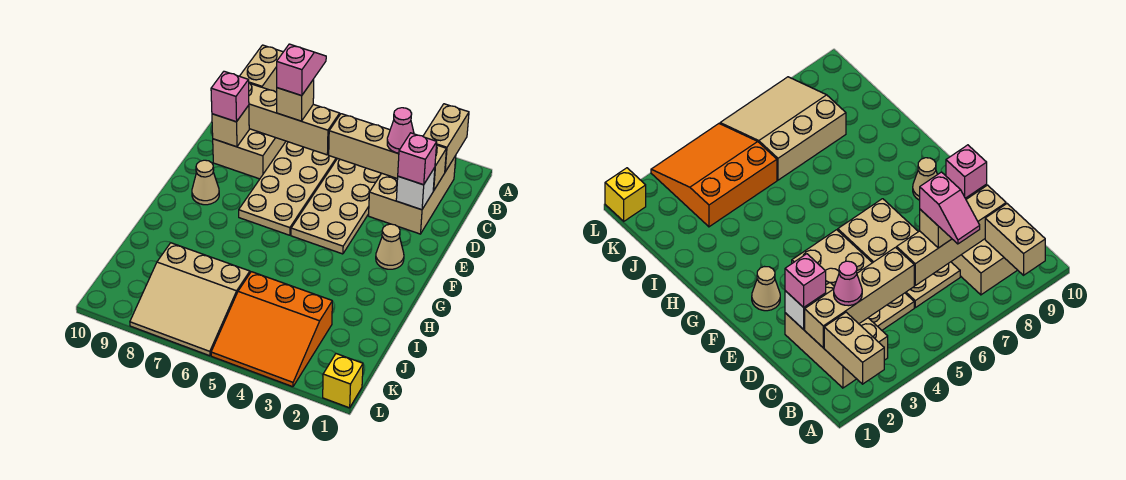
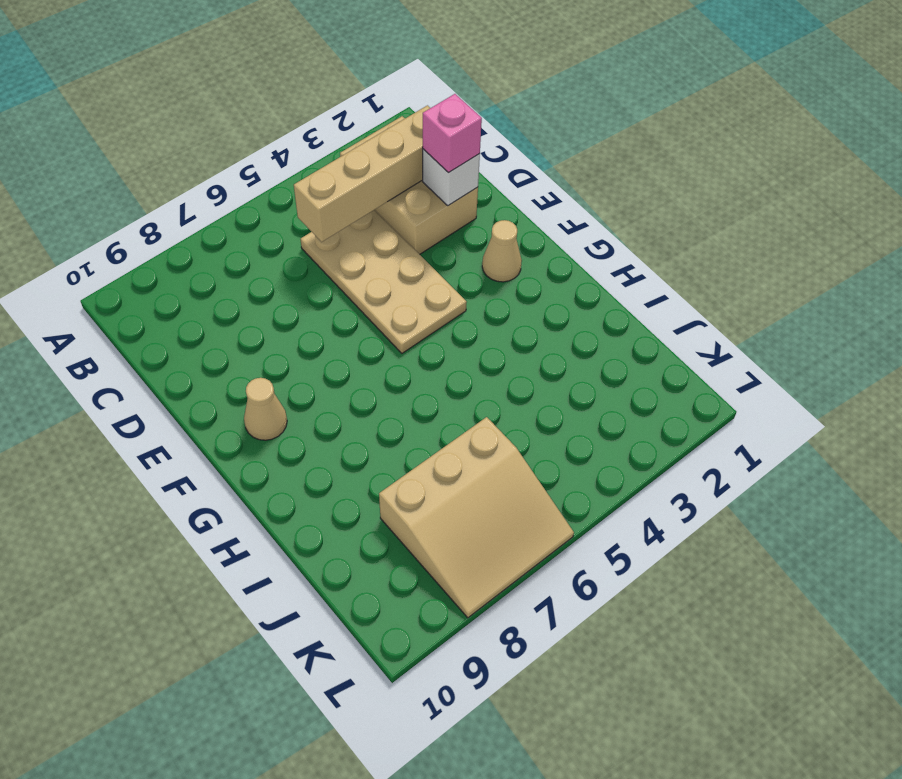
none -> tan brick B8:D9 level 1
none -> tan plate C6:F7 level 1
none -> orange slope J3:L5 level 1 top J

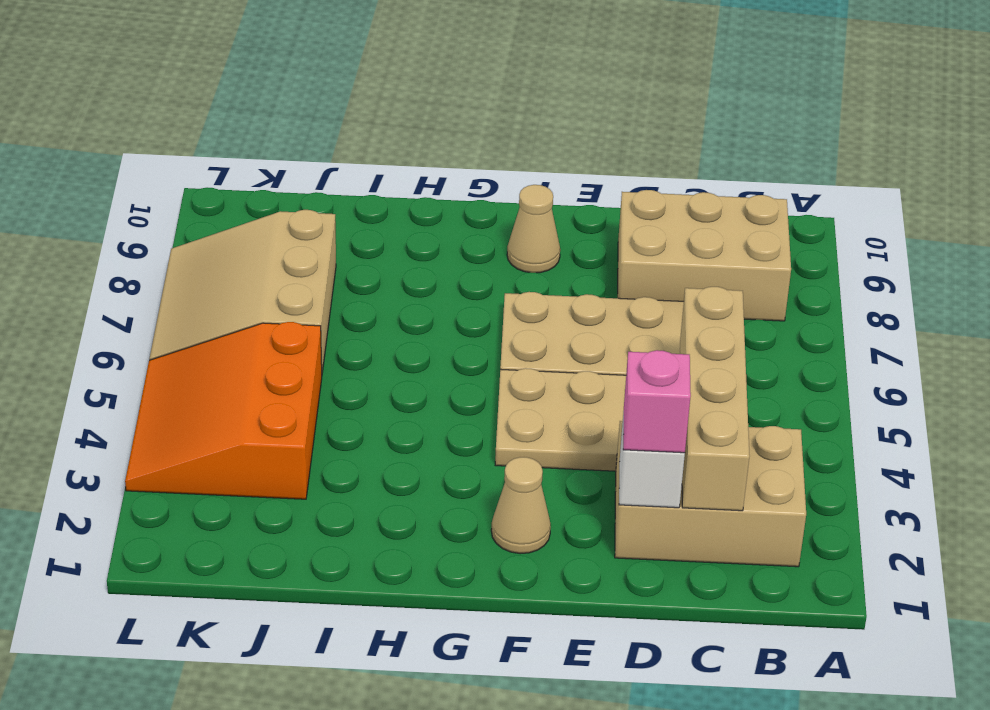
none -> yellow brick L1 level 1
none -> tan brick A2:B2 level 2
none -> tan brick A9:B9 level 2

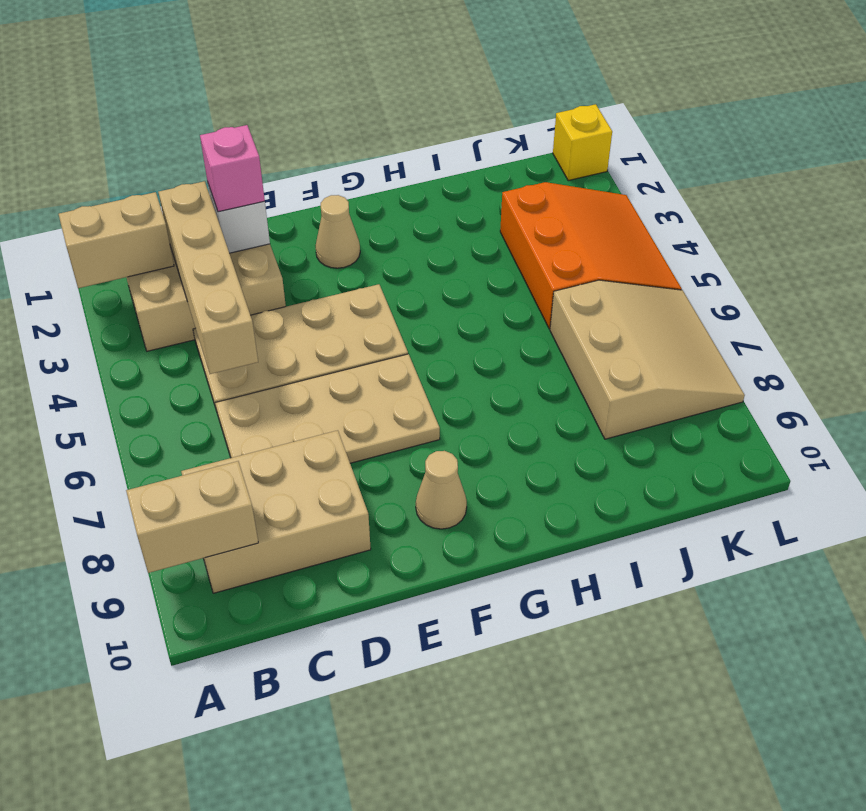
none -> tan brick C6:C9 level 2
none -> tan brick D9 level 2
none -> pink cone C3 level 3

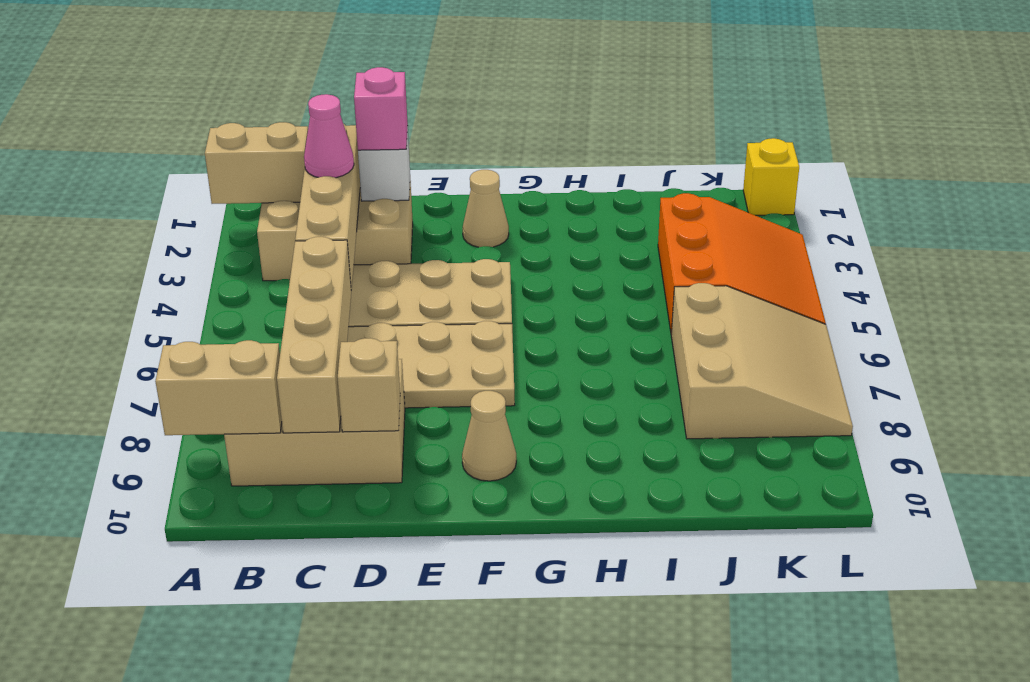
none -> tan brick C7 level 3
none -> pink brick D9 level 3
none -> pink slope B7:C7 level 4 top C

